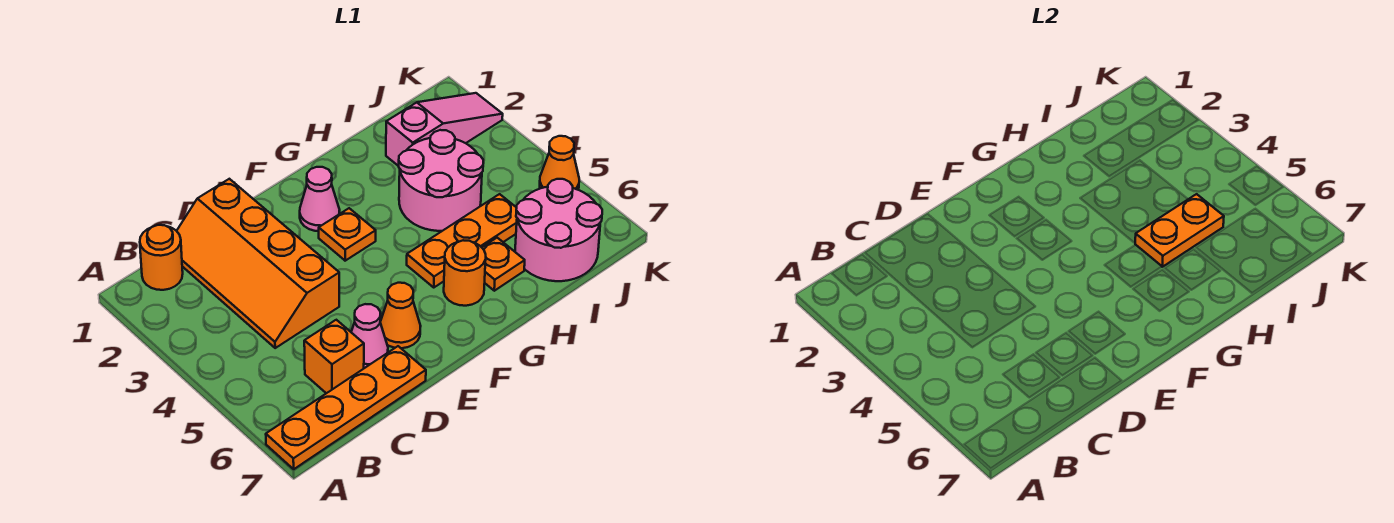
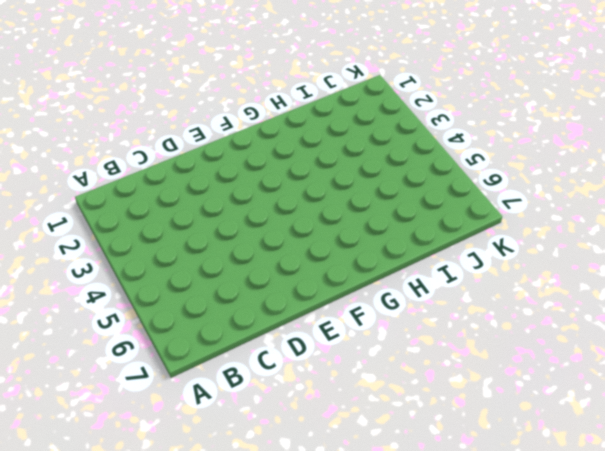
none -> orange plate A7:D7 level 1
none -> orange round brick B1 level 1
none -> orange slope C1:D4 level 1 top D

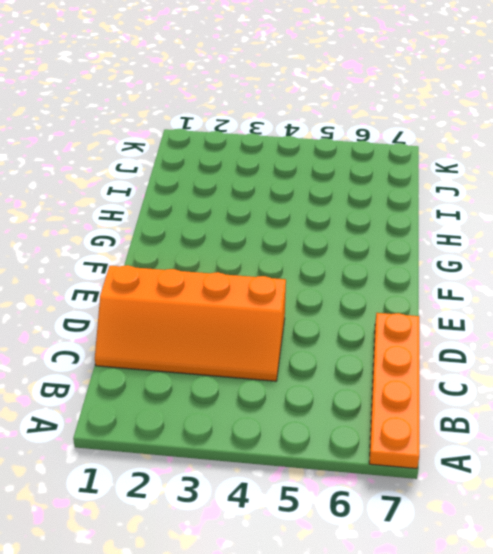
none -> orange round brick B1 level 1
none -> orange brick C6 level 1
none -> pink cone D6 level 1

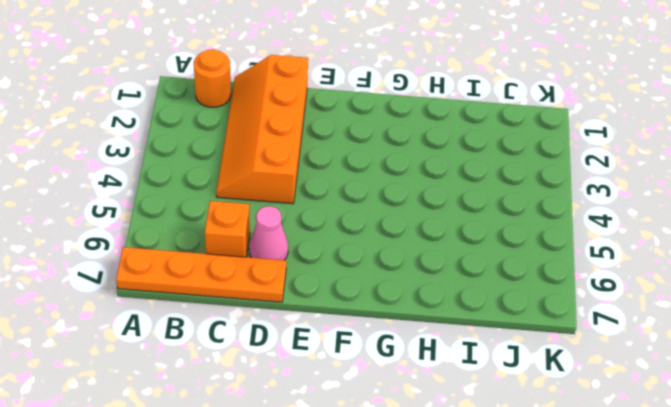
none -> orange cone E6 level 1
none -> pink cone F2 level 1
none -> orange plate F3 level 1

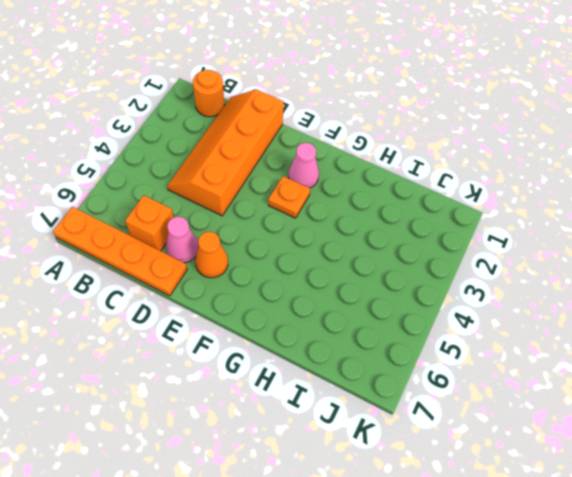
none -> orange plate G5:I5 level 1
none -> orange round brick G6 level 1
none -> pink round brick H3:I4 level 1

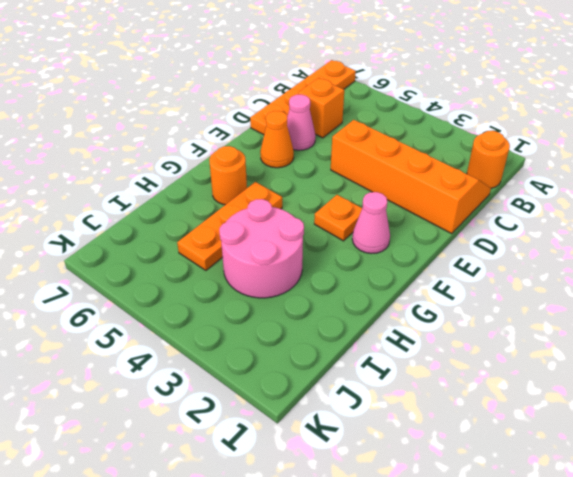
none -> orange plate H6 level 1
none -> pink slope I2:K2 level 1 top I
none -> pink round brick I6:J7 level 1

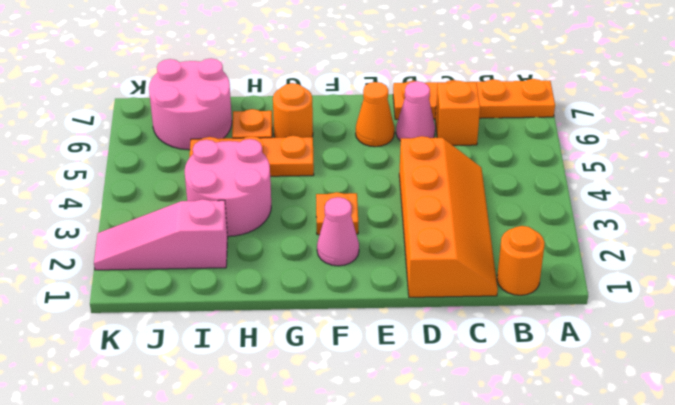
none -> orange cone K5 level 1
none -> orange plate H5:I5 level 2

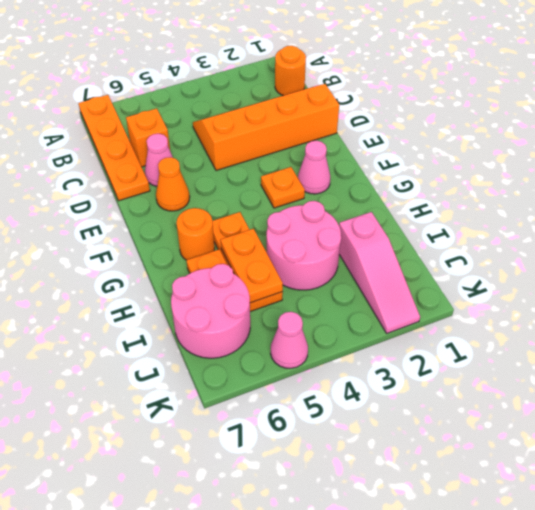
pink cone K5 level 1 -> orange cone K5 level 1

